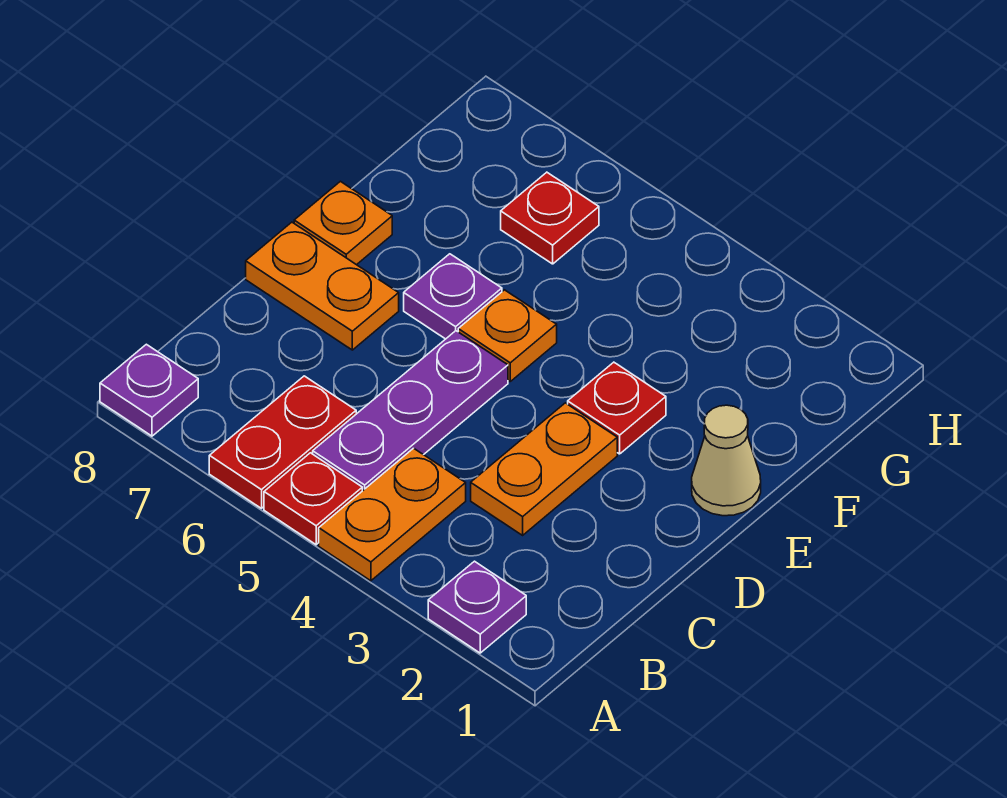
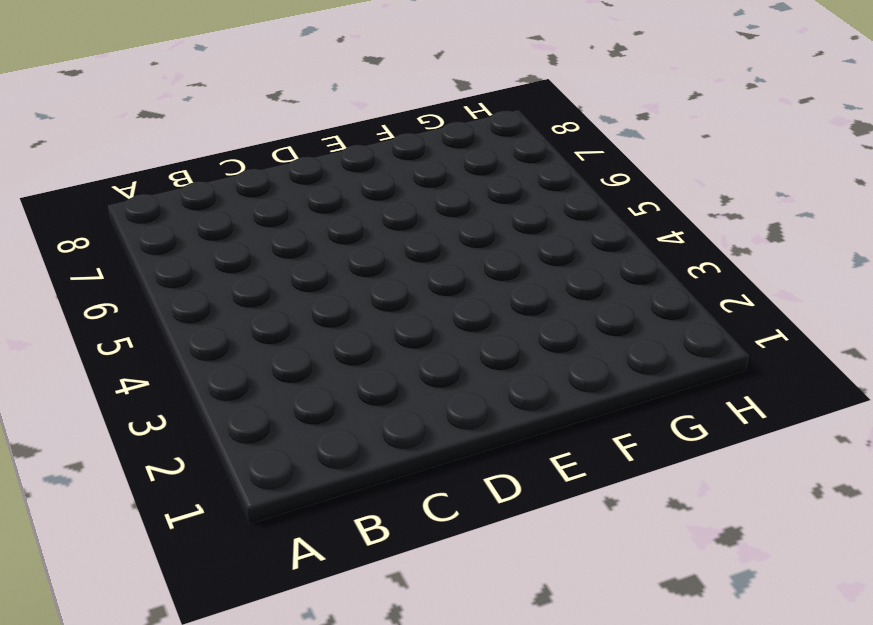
none -> purple plate A2 level 1
none -> orange plate A4:B4 level 1
none -> red plate A5 level 1

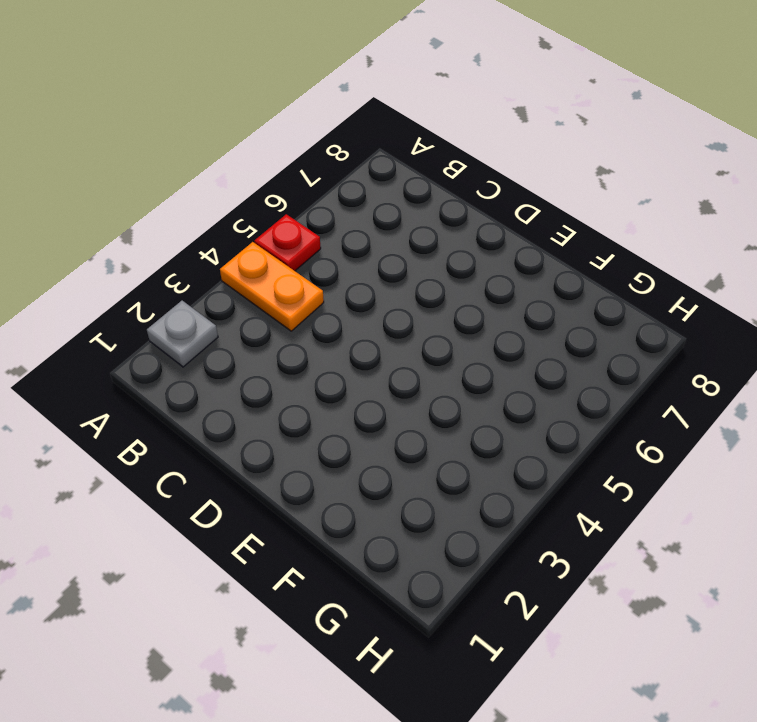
grey plate A2 level 1 -> purple plate A2 level 1
none -> red plate A6:B6 level 1
none -> purple plate A8 level 1
none -> purple plate B5:D5 level 1

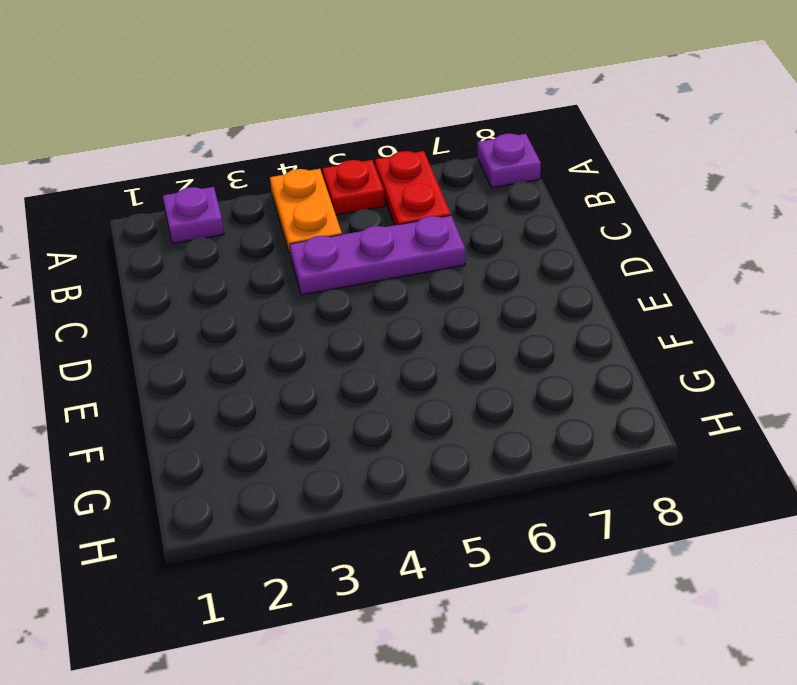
purple plate C4:C6 level 1 -> purple plate B5:D5 level 1
none -> orange plate C3:D3 level 1
none -> orange plate D7:D8 level 1
none -> tan cone E1 level 1

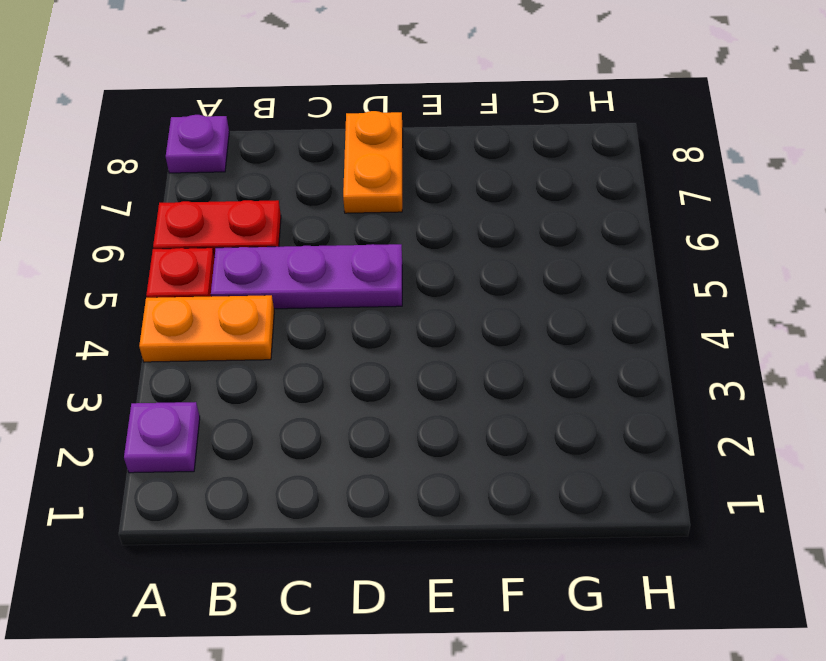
none -> orange plate C3:D3 level 1
none -> tan cone E1 level 1
none -> red plate E3 level 1

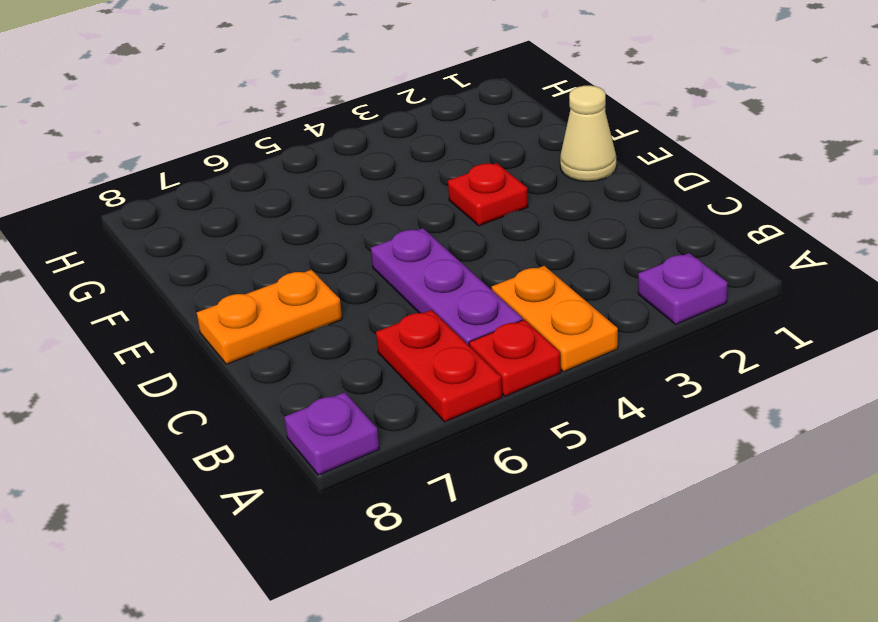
none -> orange plate C3:D3 level 1
none -> orange plate E5 level 1
none -> purple plate E6 level 1

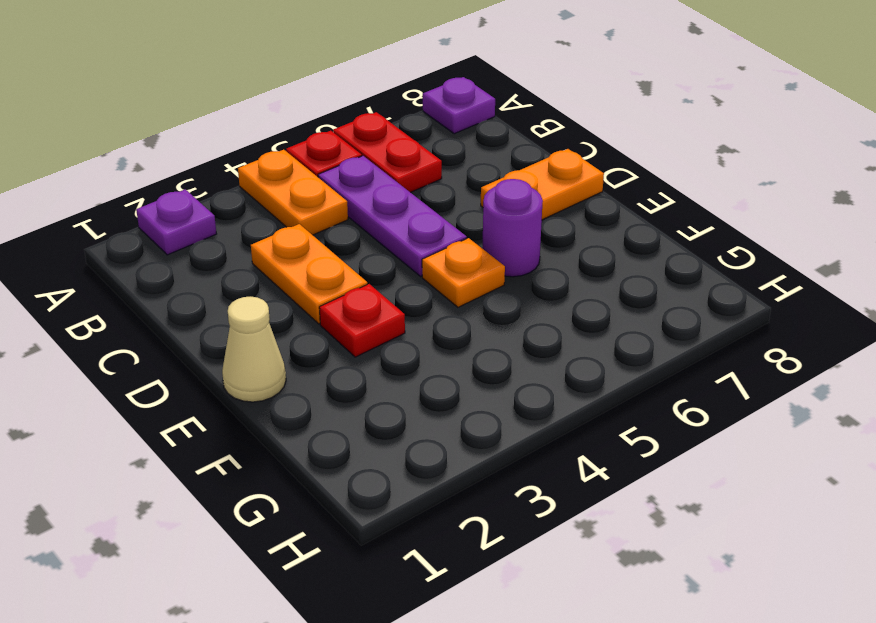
purple round brick E6 level 1 -> purple plate E6 level 1
none -> orange plate E8 level 1
none -> red plate G6 level 1

